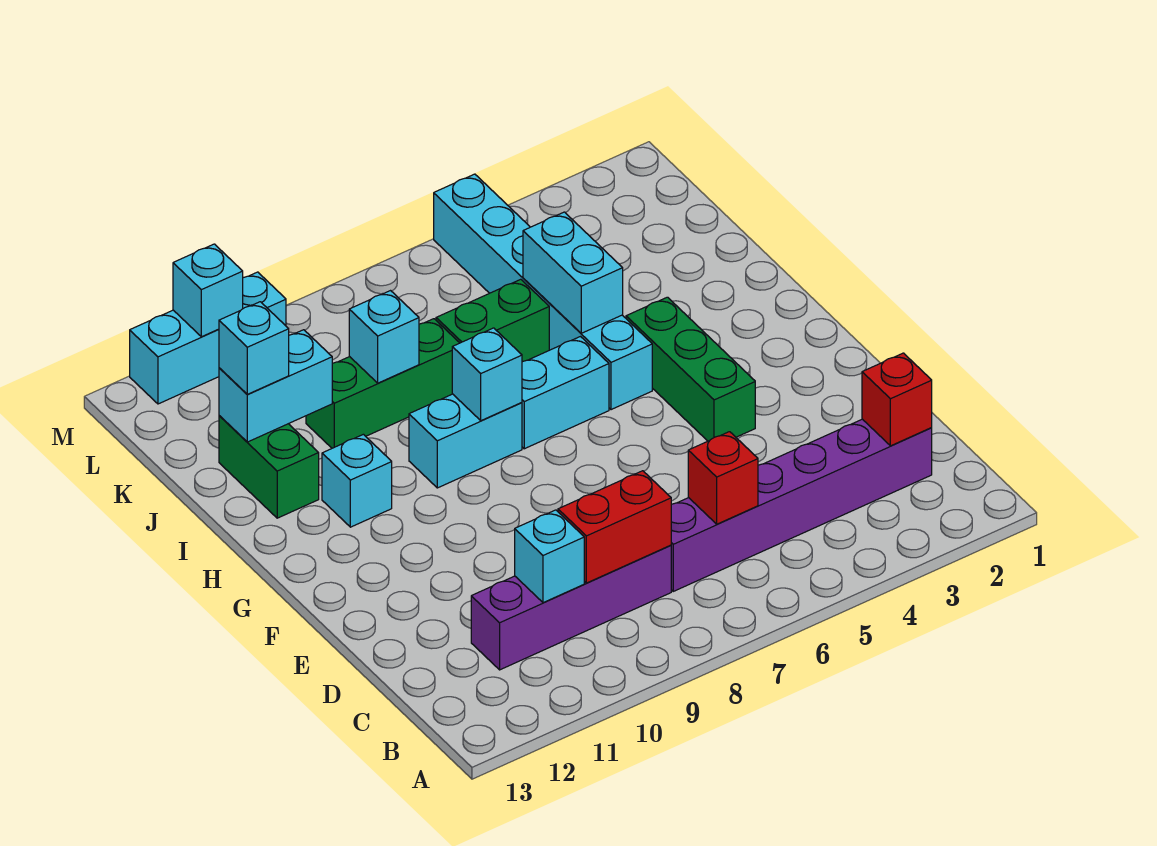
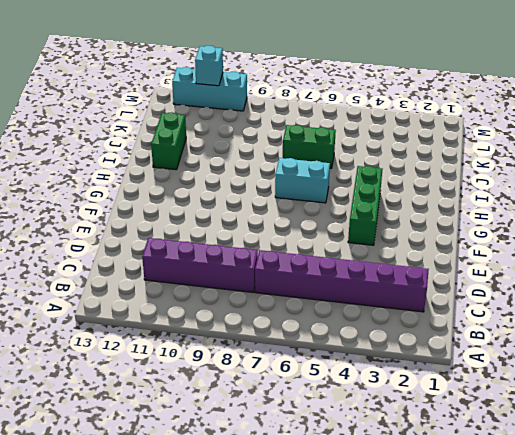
none -> cyan brick H5:M5 level 1
none -> cyan brick H8:H9 level 1
none -> cyan brick H11 level 1

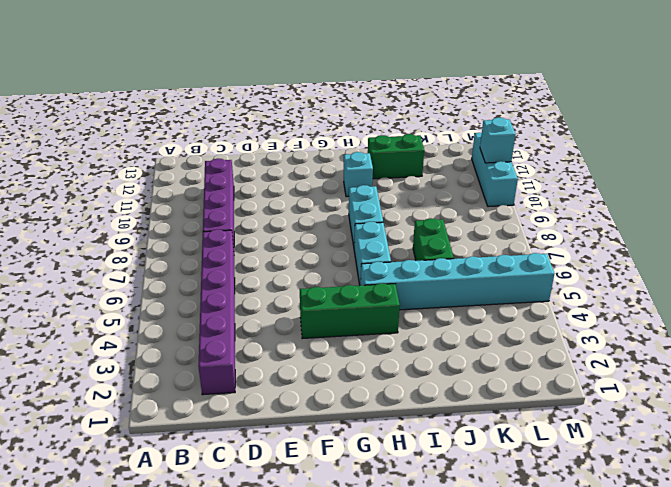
none -> green brick J8:J10 level 1
none -> red brick C2 level 2
none -> red brick C6 level 2

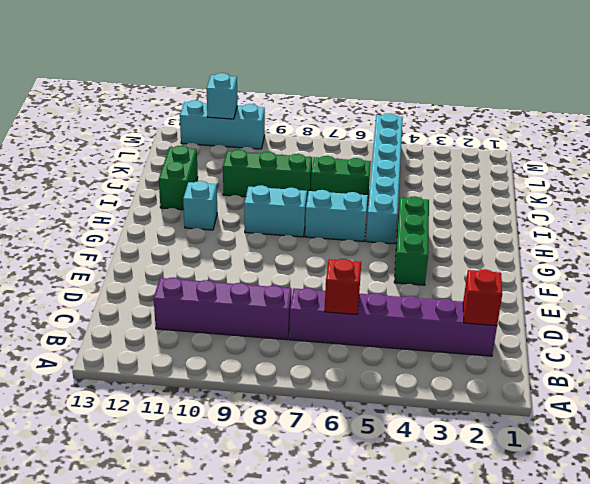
none -> red brick C8:C9 level 2
none -> cyan brick C10 level 2
none -> cyan brick H8 level 2

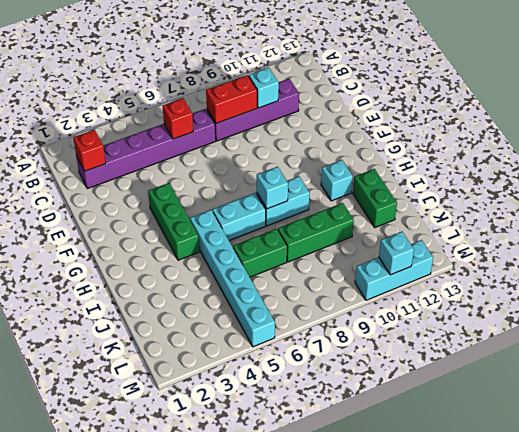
none -> cyan brick I5:J5 level 2
none -> cyan brick J9 level 2
none -> cyan brick J11:J12 level 2

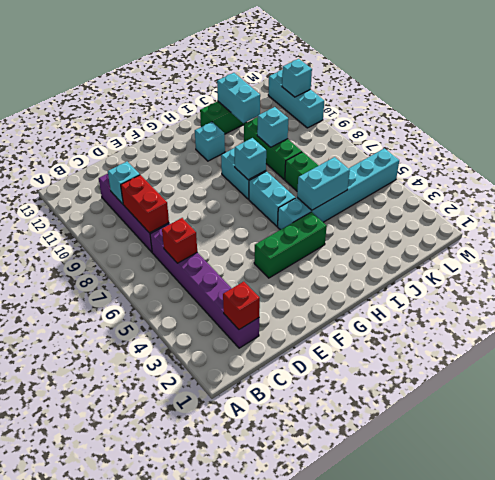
none -> cyan brick J12 level 3

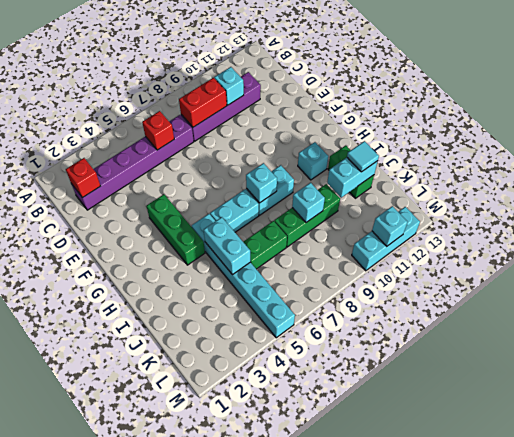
cyan tile J12 level 3 -> cyan brick J12 level 3

